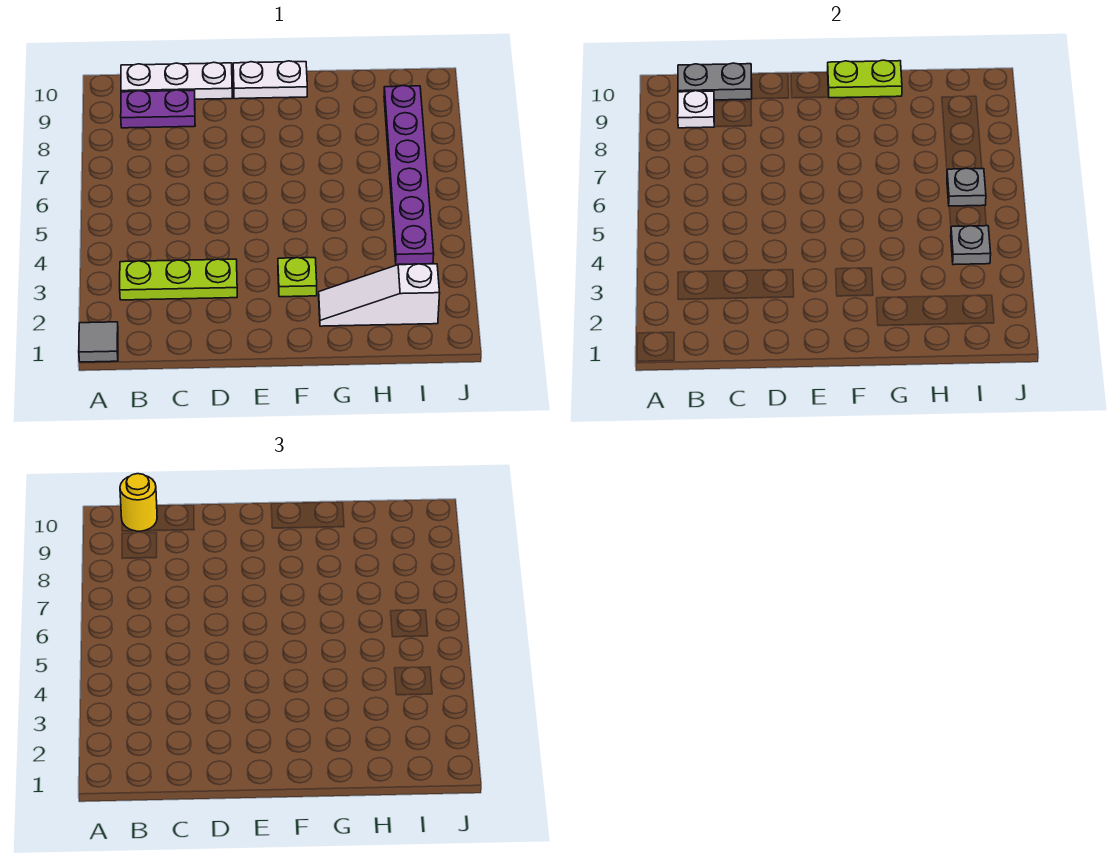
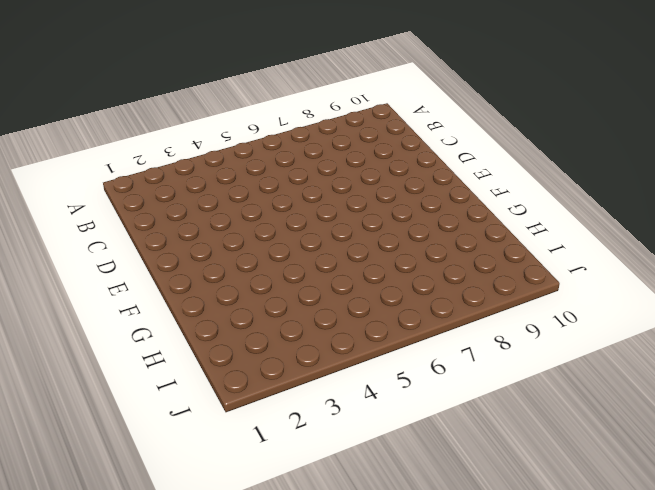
none -> grey tile A1 level 1
none -> lime plate B3:D3 level 1
none -> purple plate B9:C9 level 1

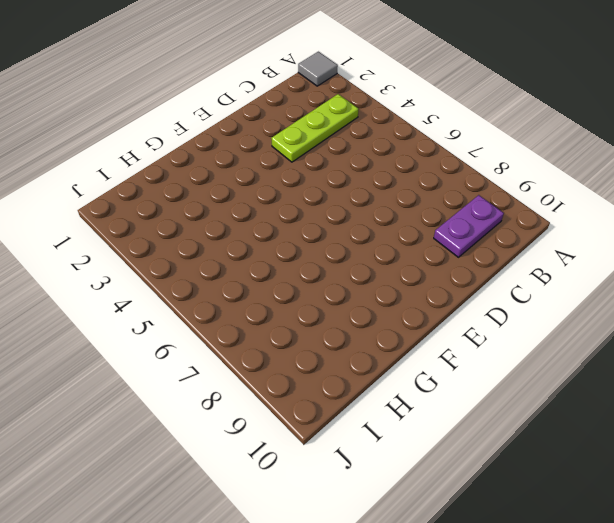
none -> white plate B10:D10 level 1
none -> white plate E10:F10 level 1
none -> lime plate F3 level 1

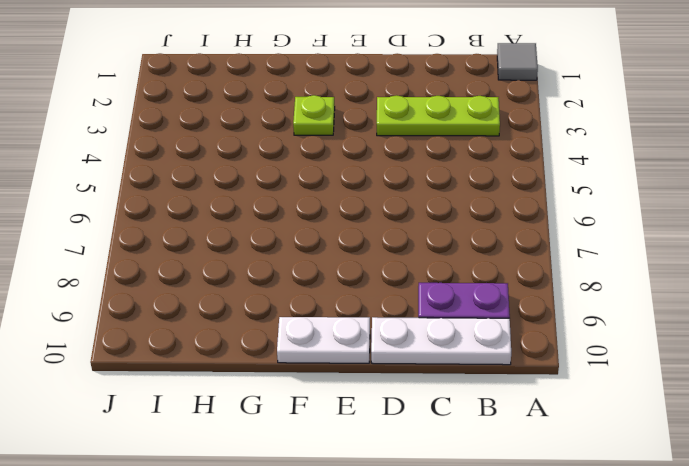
none -> white slope G2:I2 level 1 top I
none -> purple plate I4:I9 level 1
none -> white plate B9 level 2

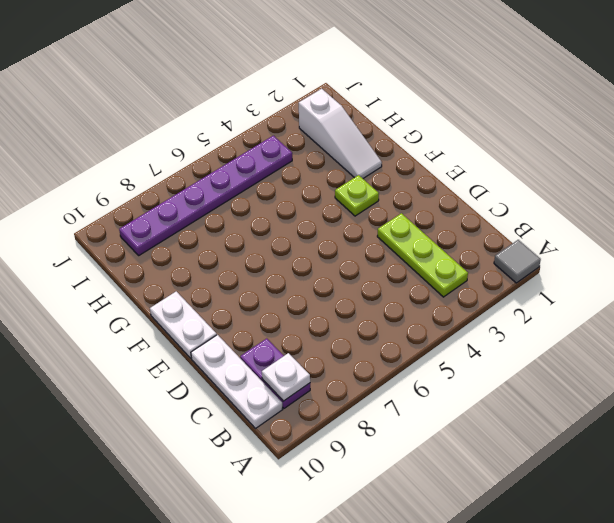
none -> grey plate B10:C10 level 2
none -> lime plate F10:G10 level 2
none -> grey plate I4 level 2

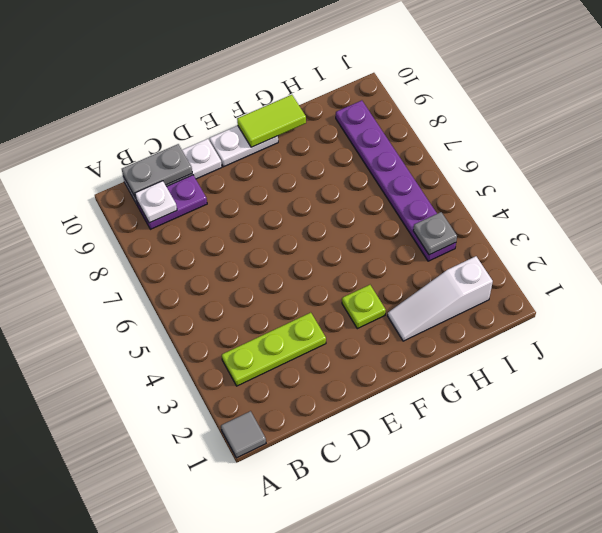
lime tile F10:G10 level 2 -> lime plate F10:G10 level 2
none -> grey plate I6 level 2
none -> yellow round brick B10 level 3

